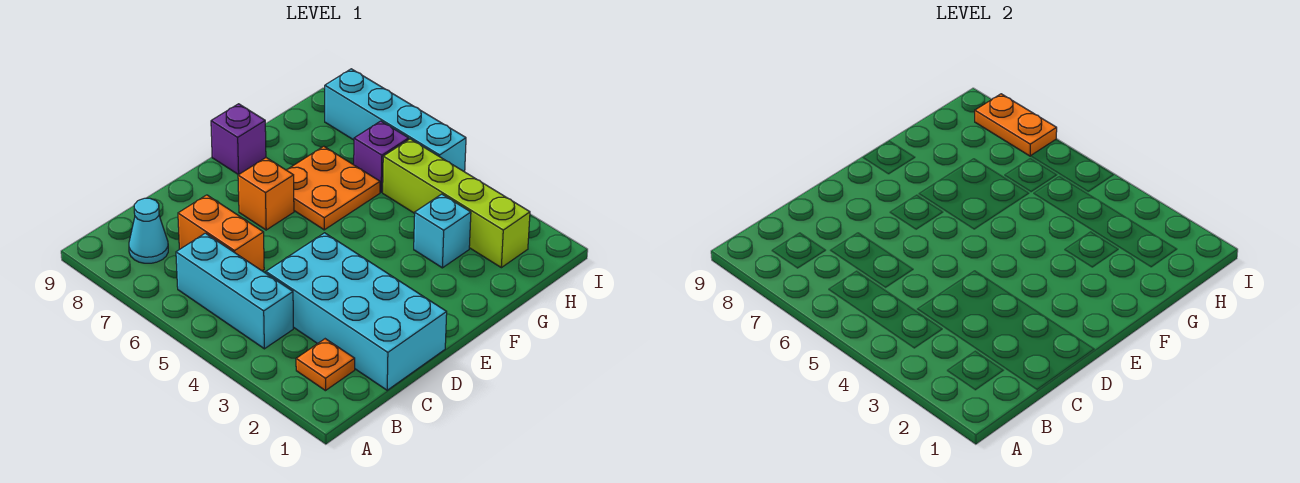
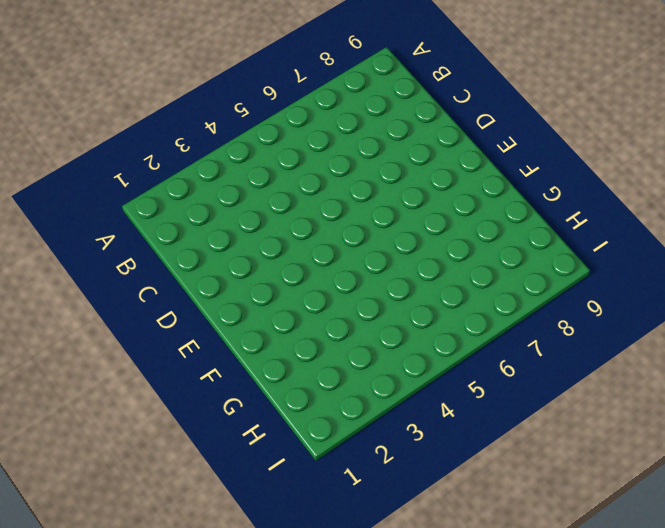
none -> orange plate B2 level 1
none -> cyan brick B4:B6 level 1
none -> cyan cone B8 level 1

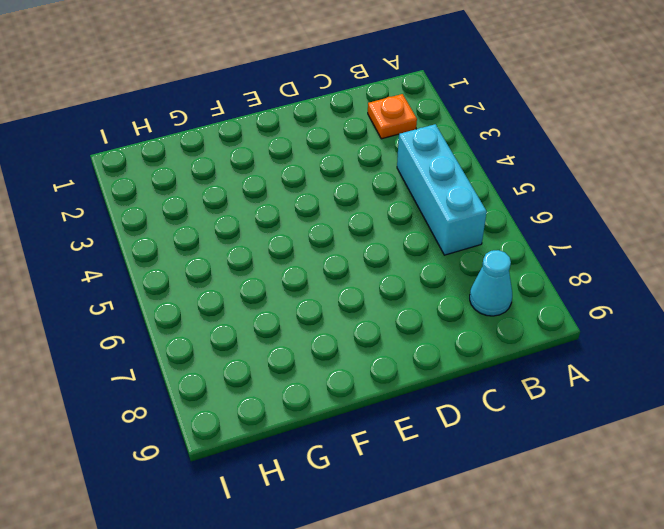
none -> cyan brick C1:D4 level 1
none -> orange brick C6:C7 level 1
none -> orange brick E7 level 1

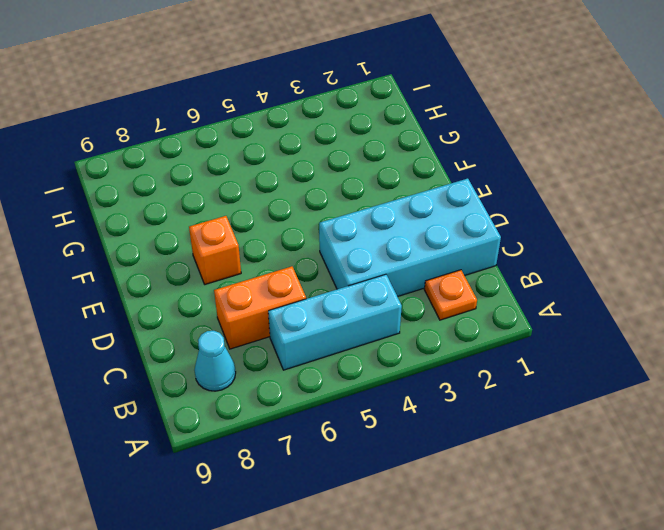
none -> orange plate F6:G7 level 1
none -> purple brick F9 level 1
none -> cyan brick G3 level 1

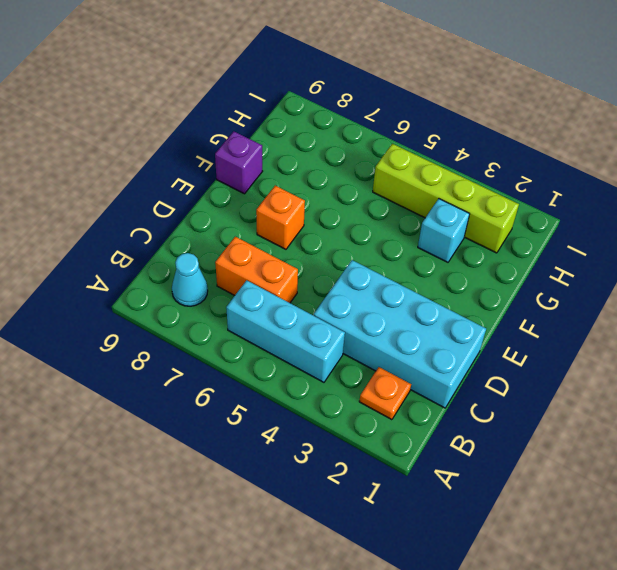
none -> orange plate F6:G7 level 1
none -> purple brick H6 level 1
none -> cyan brick I5:I8 level 1

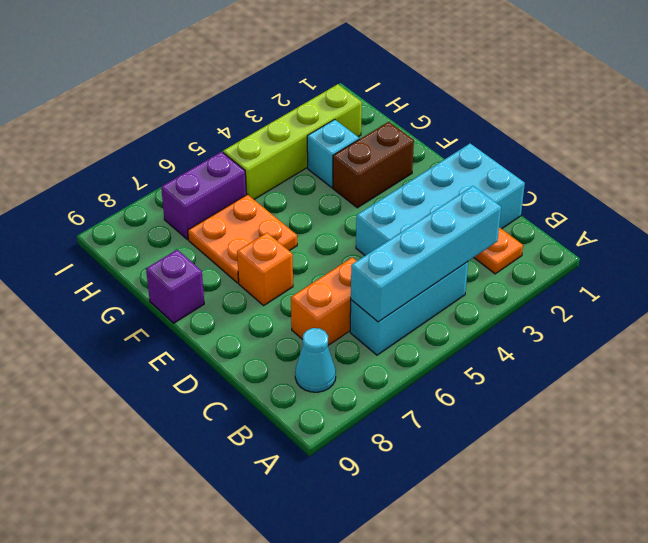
cyan brick B3:B6 level 2 -> cyan brick I5:I8 level 1
brown brick F2:F3 level 1 -> none
purple brick H6:H7 level 1 -> purple brick H6 level 1
none -> orange plate I7:I8 level 2

